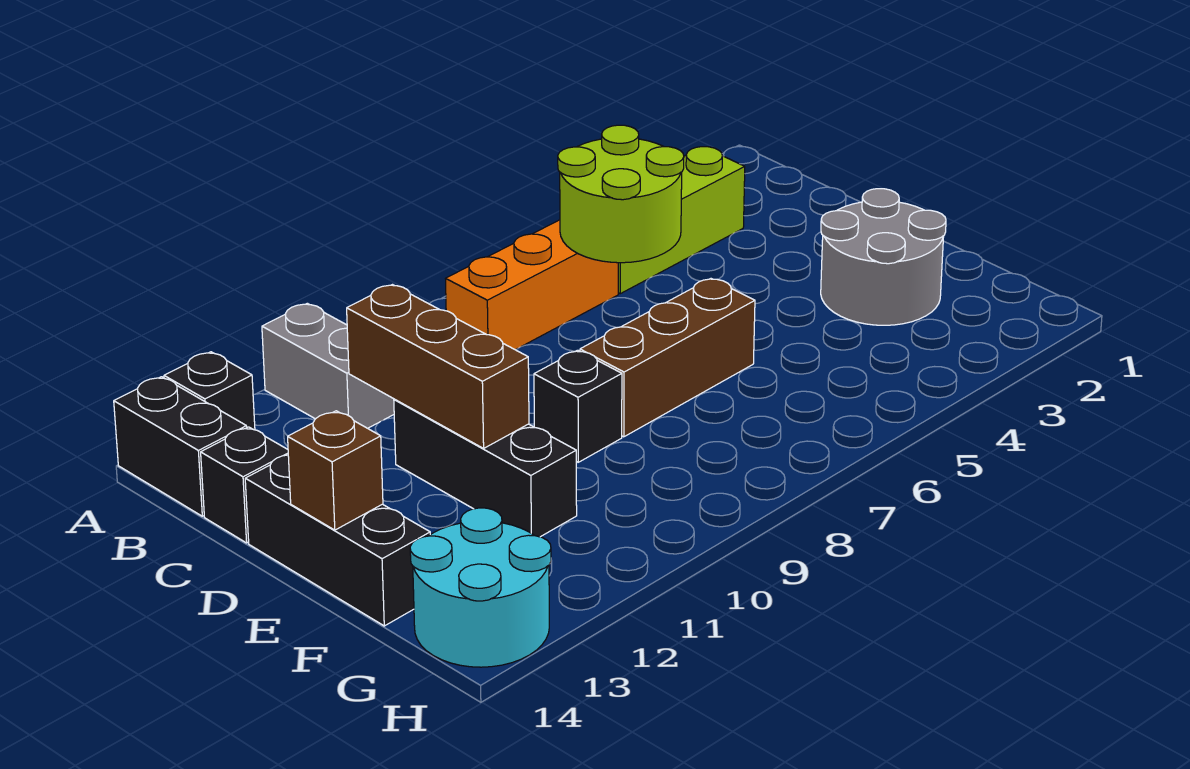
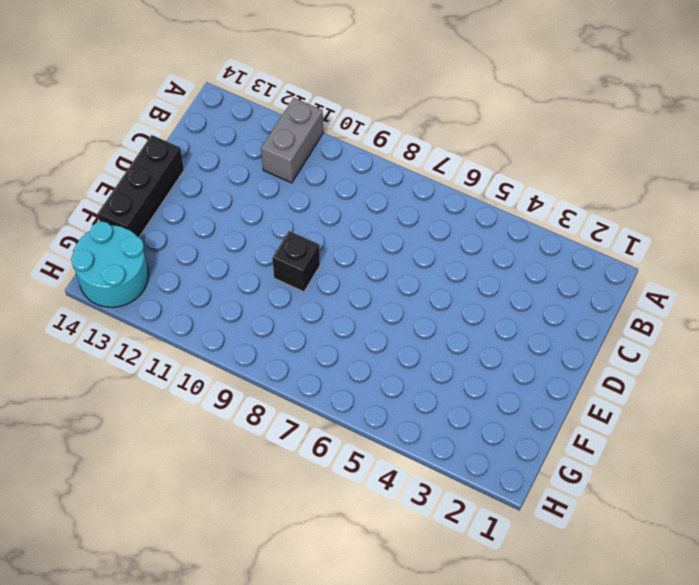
none -> black brick A13 level 1
none -> black brick A14:B14 level 1
none -> lime brick B3:B5 level 1

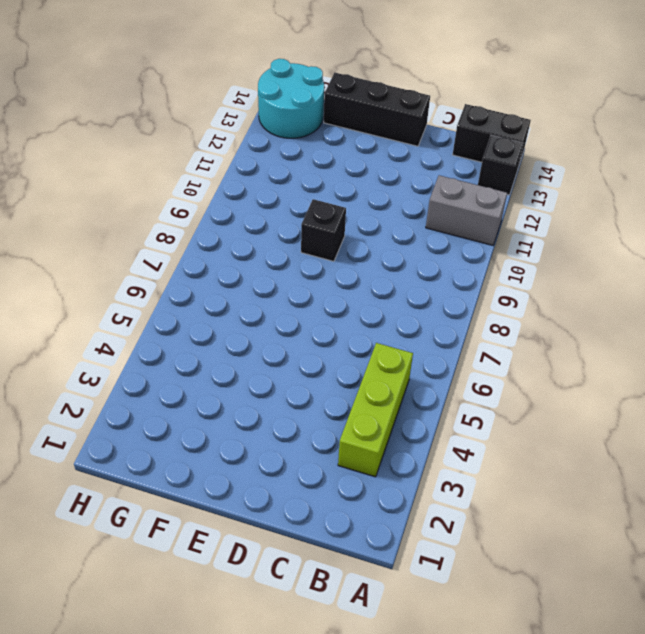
none -> orange brick B6:B8 level 1
none -> black brick C14 level 1
none -> black brick D11:F11 level 1

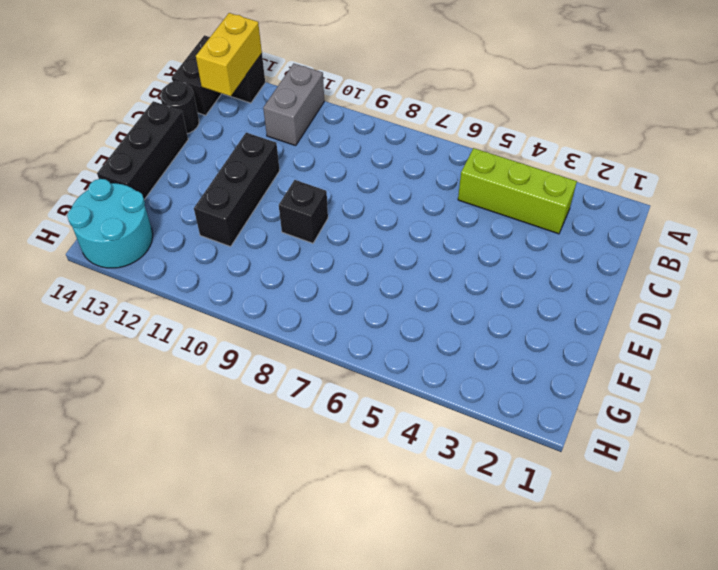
yellow brick A13:B13 level 2 -> none
black round brick C14 level 1 -> black brick C14 level 1
none -> orange brick B6:B8 level 1
none -> grey round brick E2:F3 level 1
none -> brown brick E6:E8 level 1

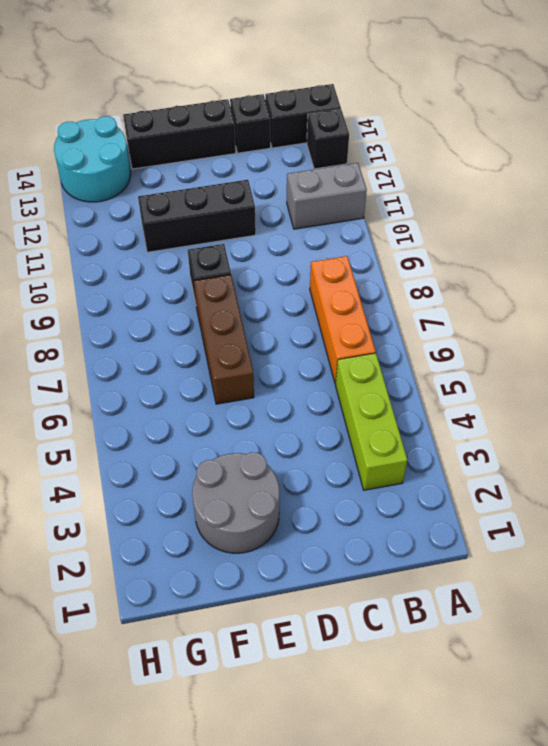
none -> lime round brick B5:C6 level 2
none -> brown brick C11:E11 level 2
none -> brown brick E14 level 2

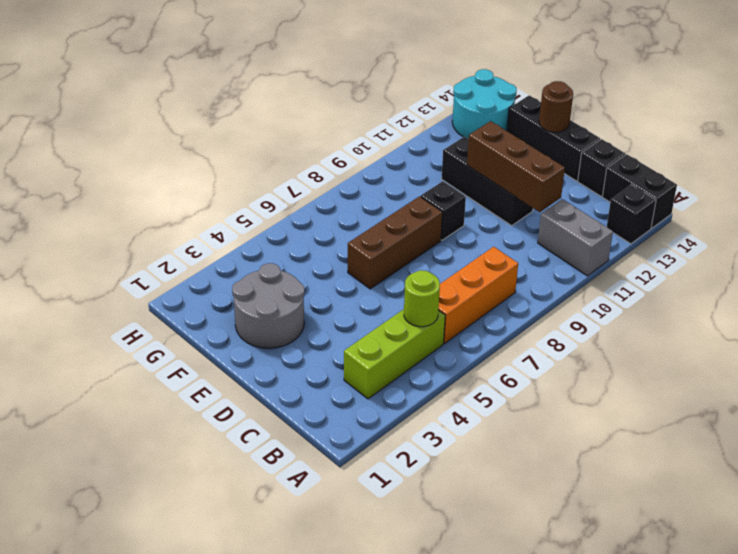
lime round brick B5 level 2 -> lime round brick B5:C6 level 2
brown round brick E14 level 2 -> brown brick E14 level 2

